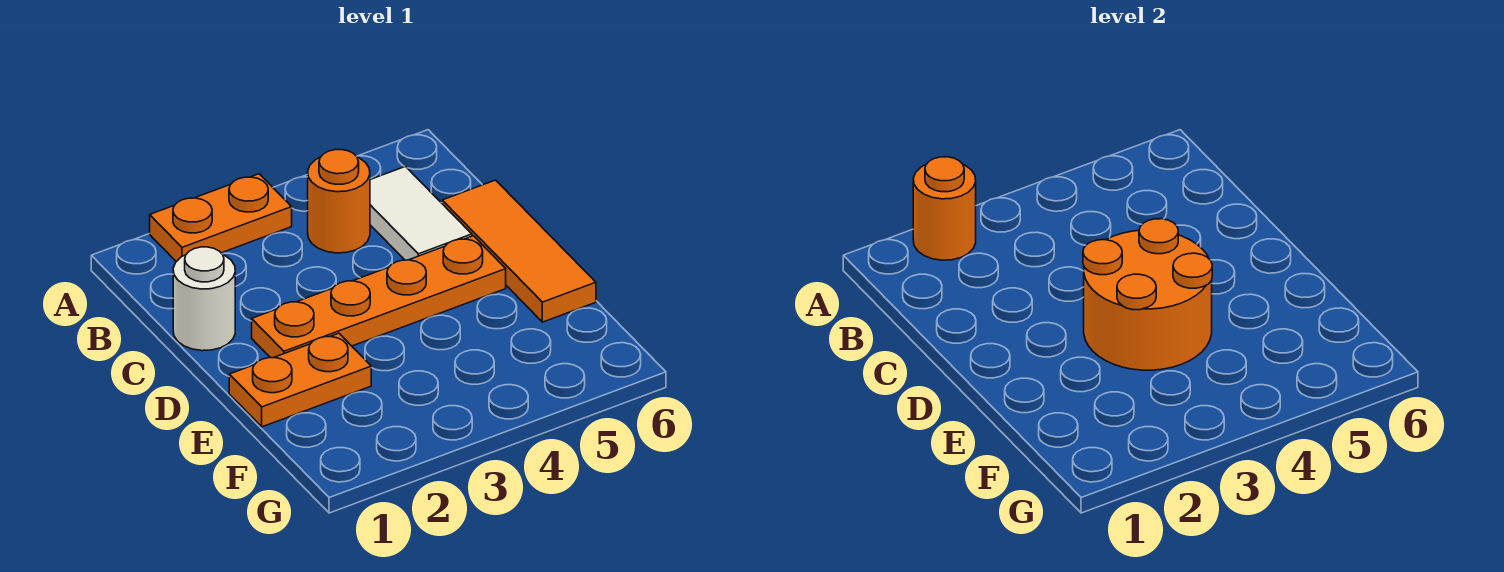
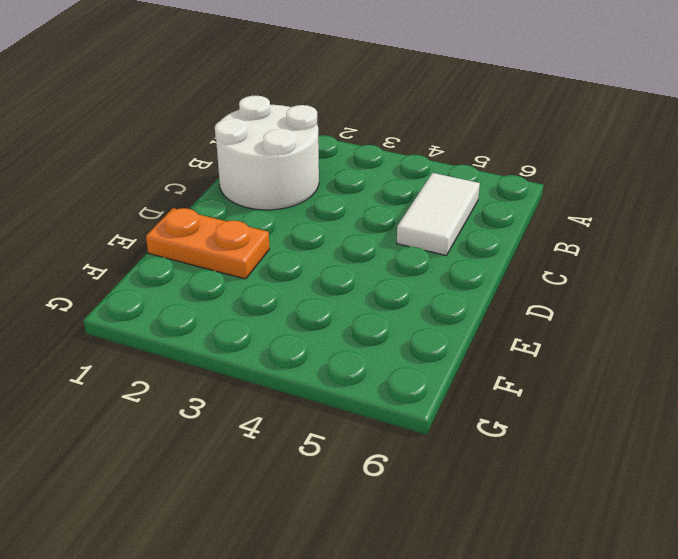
white round brick B1:C2 level 1 -> white round brick C1 level 1
none -> orange plate A2:A3 level 1
none -> orange round brick B4 level 1

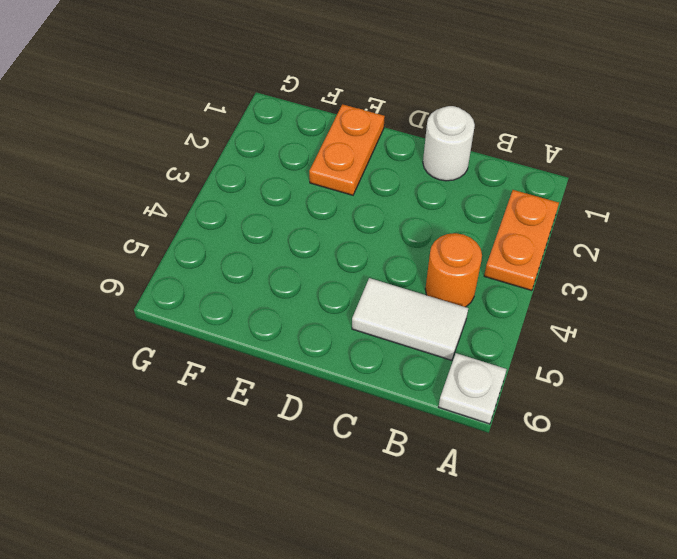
white plate A6 level 1 -> none
none -> orange tile C6:E6 level 1
none -> orange plate D2:D5 level 1

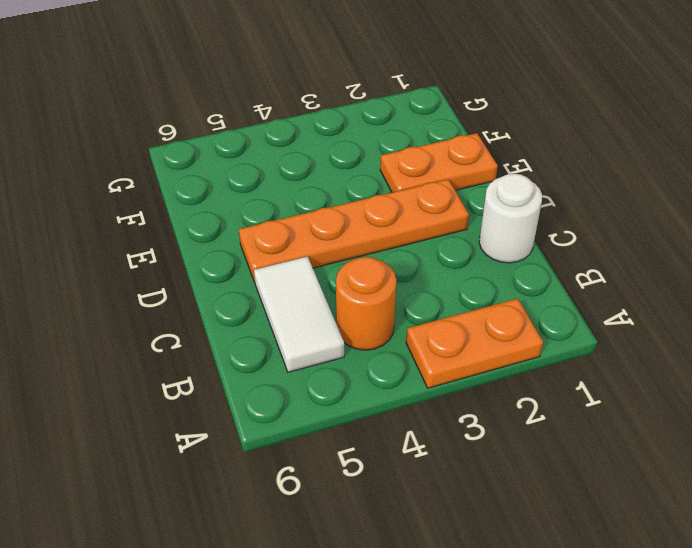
none -> orange tile C6:E6 level 1
none -> orange round brick A2 level 2

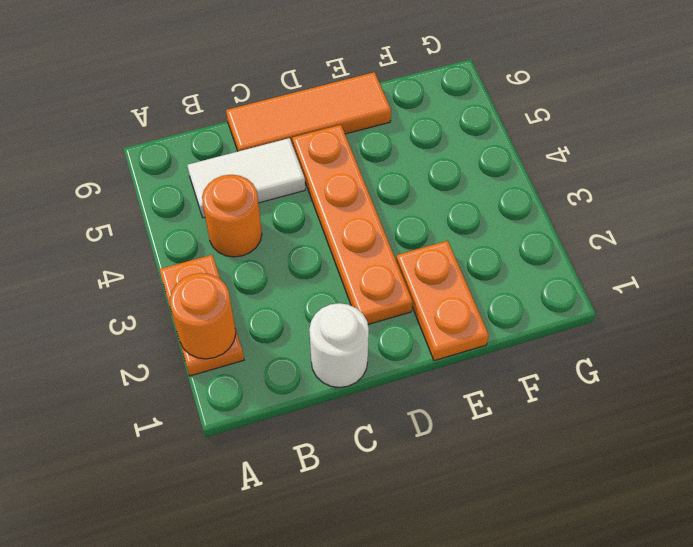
none -> orange round brick D3:E4 level 2

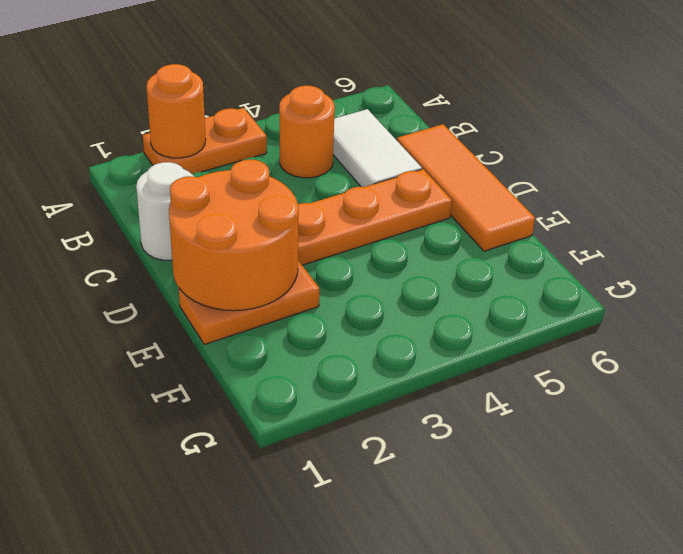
orange round brick D1:E2 level 2 -> orange round brick D3:E4 level 2

